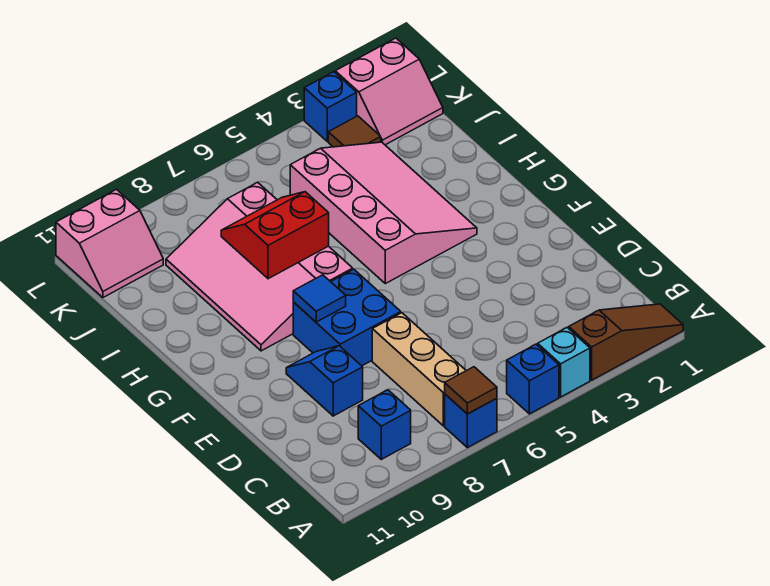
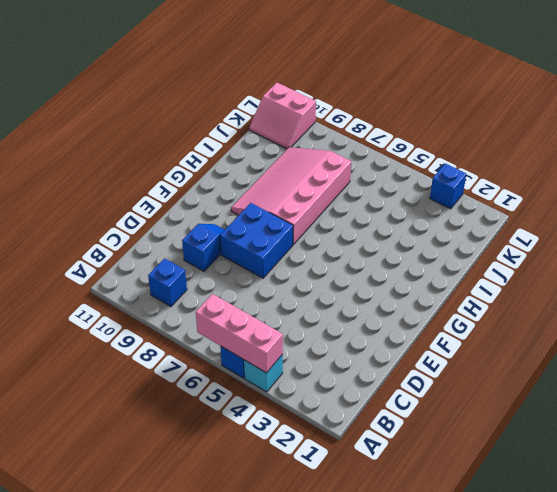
pink brick A4:A6 level 2 -> none
none -> brown slope A1:A3 level 1 top 3
none -> blue brick A7 level 1
none -> tan brick B7:D7 level 1

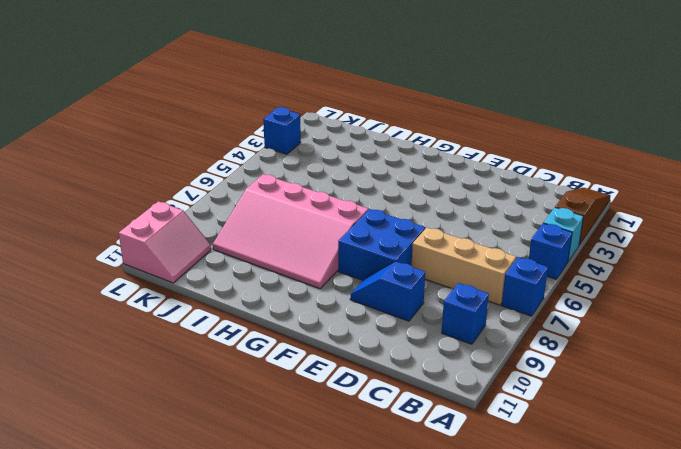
none -> pink slope G3:J5 level 1 top 5
none -> pink slope K1:L2 level 1 top L
none -> brown tile K3 level 1

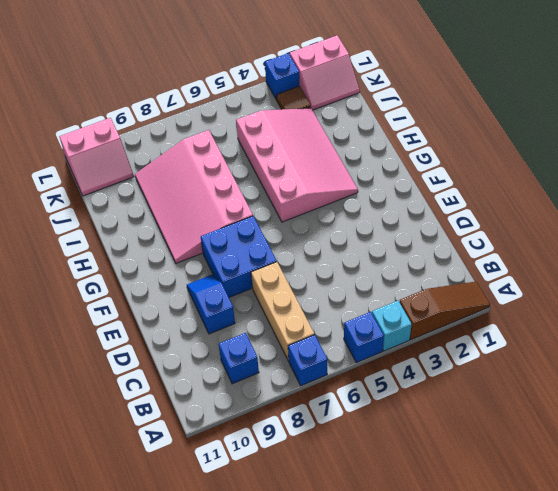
none -> brown tile A7 level 2
none -> blue tile F8 level 2
none -> red slope H7:I8 level 2 top H

